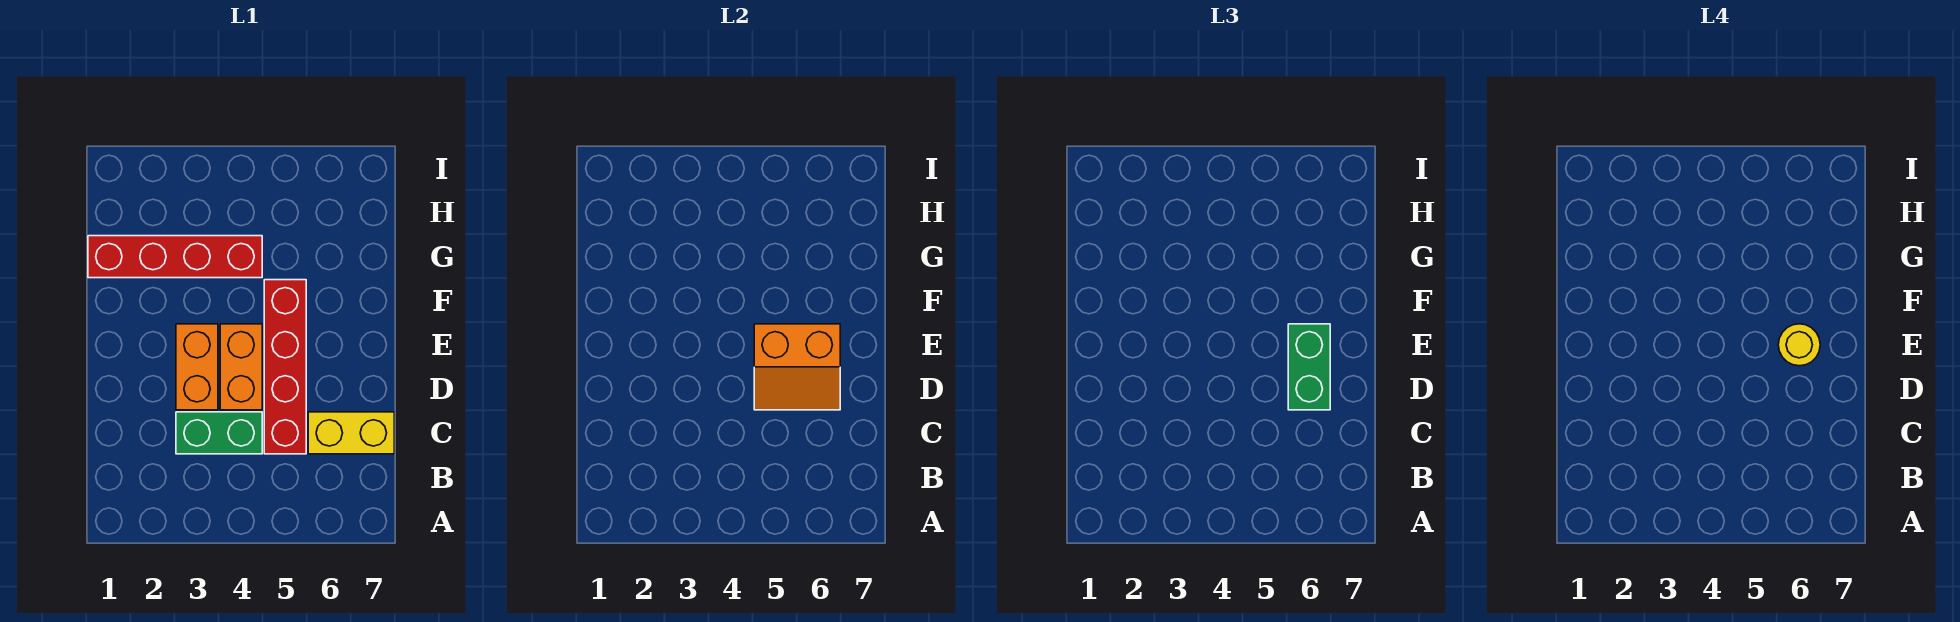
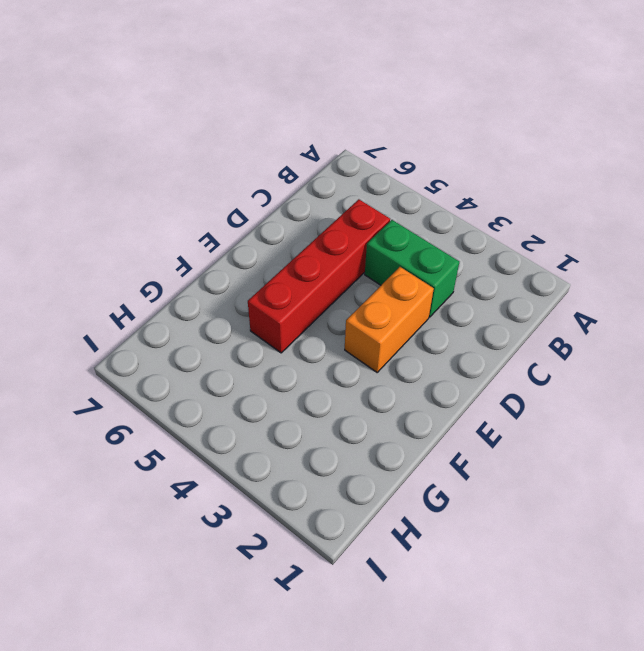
none -> yellow brick C6:C7 level 1
none -> orange brick D4:E4 level 1

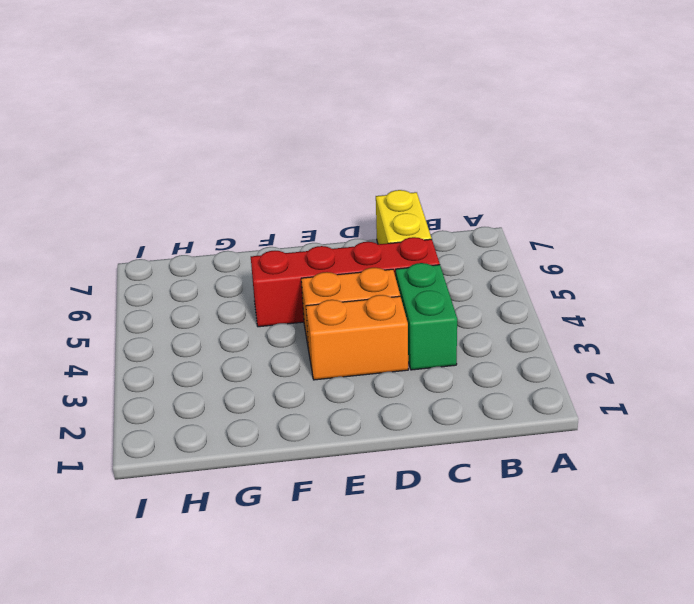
none -> red brick G1:G4 level 1
none -> orange slope D5:E6 level 2 top E

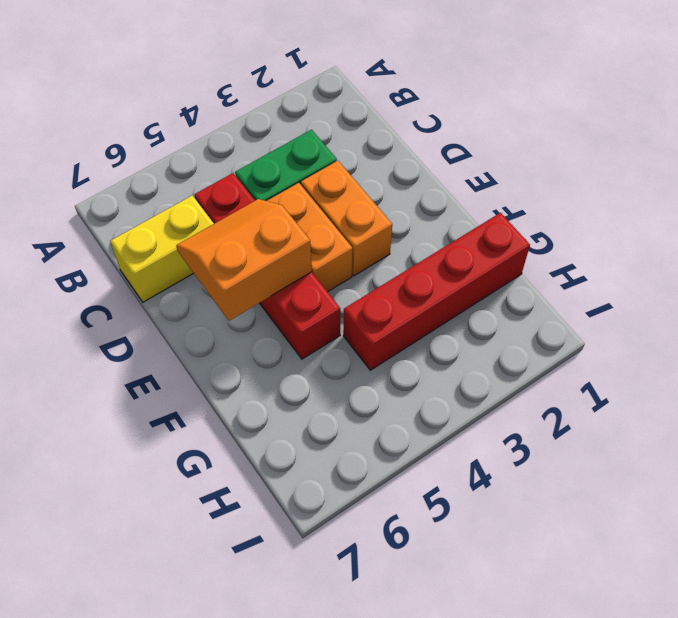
none -> green brick D6:E6 level 3
none -> yellow round brick E6 level 4

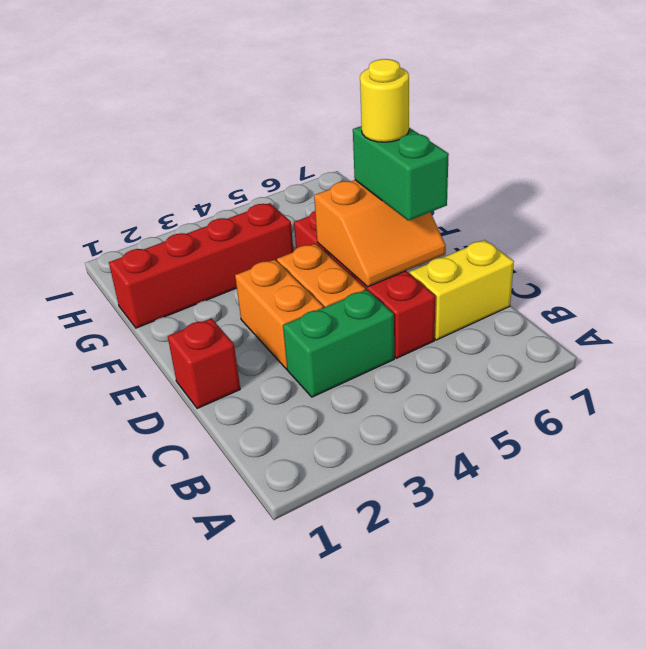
red brick D1 level 1 -> none

